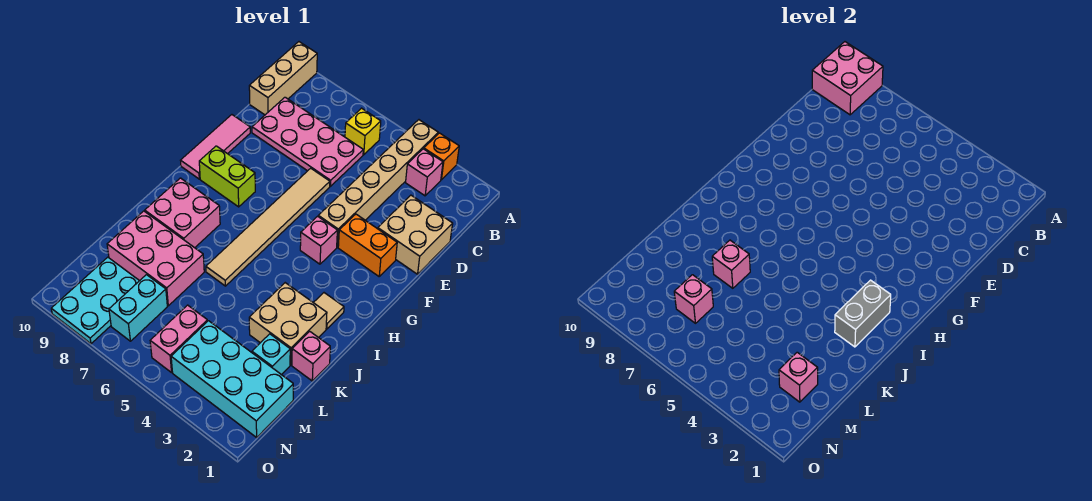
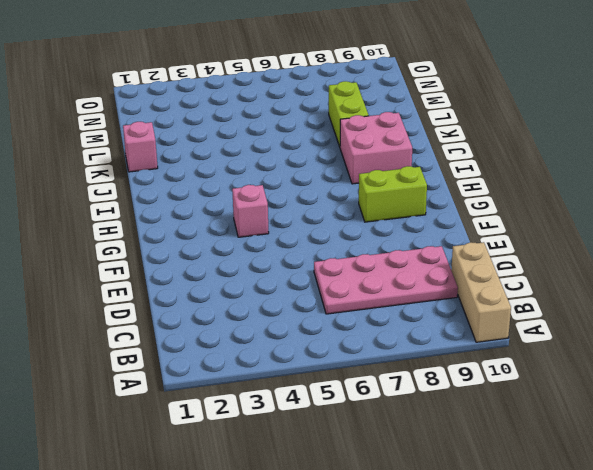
lime brick K8:L8 level 1 -> pink brick K7:L9 level 1
none -> orange brick A3 level 1
none -> tan brick A4:F4 level 1
none -> pink brick B3 level 1

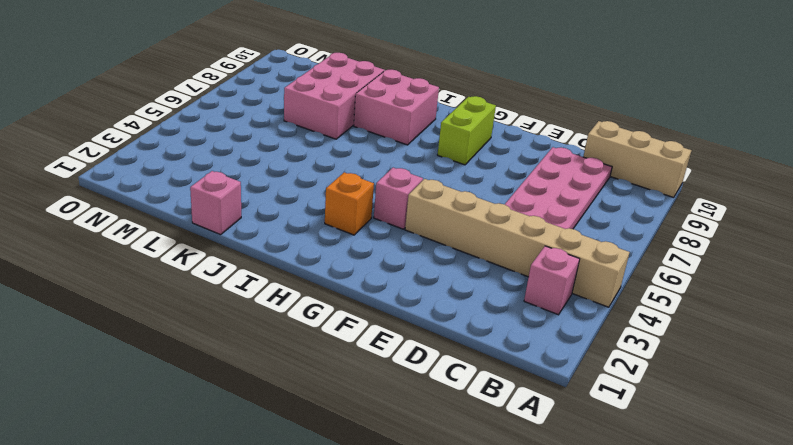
orange brick H3 level 1 -> orange brick A3 level 1
none -> yellow brick B6 level 1
none -> tan brick D1:E2 level 1
none -> tan tile E6:J6 level 1

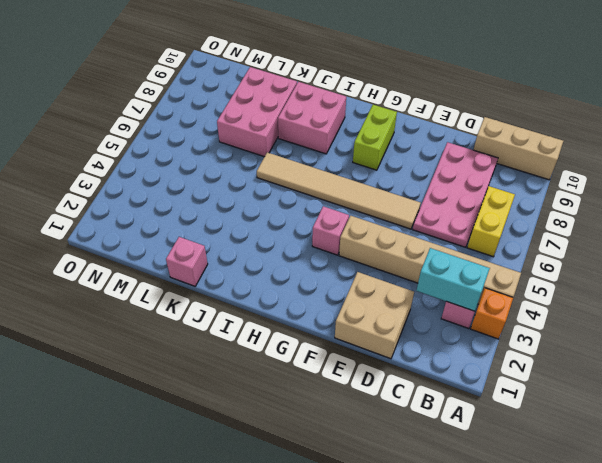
cyan brick B3:C3 level 2 -> cyan brick M7:N7 level 1
yellow brick B6:B7 level 1 -> yellow brick B6 level 1
none -> pink tile E10:G10 level 1
none -> orange brick F2:F3 level 1
none -> tan tile I2 level 1

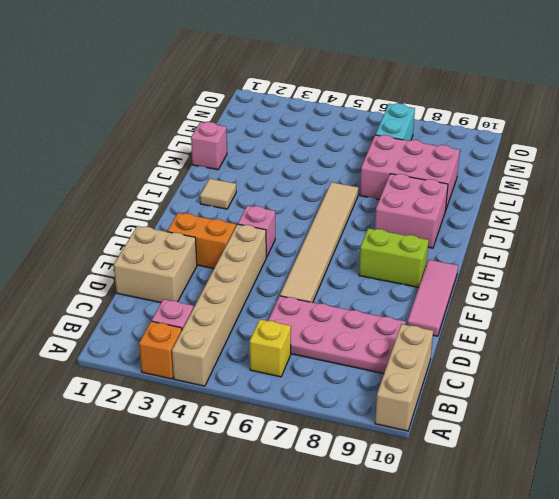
none -> tan brick J2:K3 level 1
none -> cyan brick L2 level 1
none -> cyan brick M1:N4 level 1

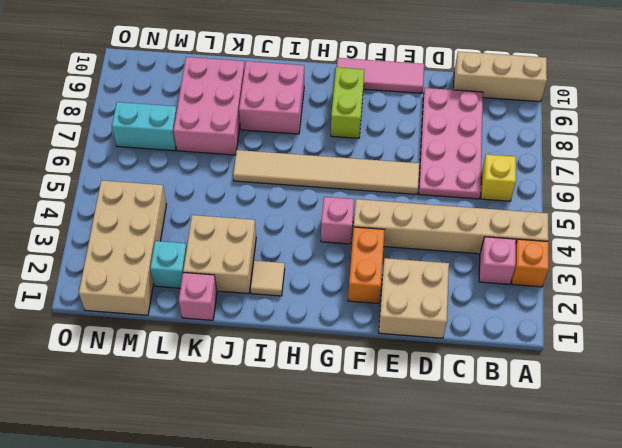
tan brick M1:N4 level 1 -> cyan brick M1:N4 level 1
none -> pink brick M5:N5 level 1
none -> cyan plate M8:O9 level 1
none -> pink brick A9:B10 level 2

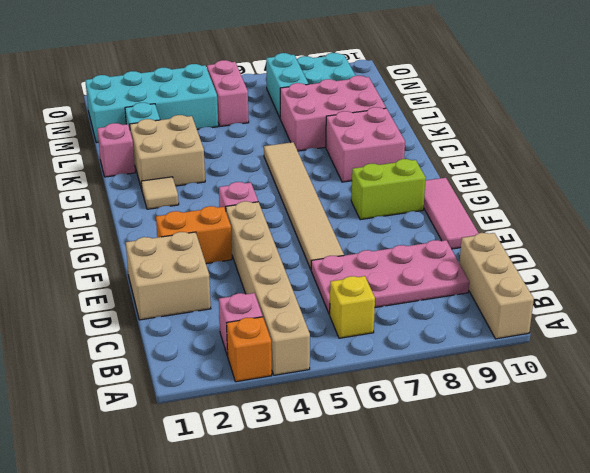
none -> pink brick A9:B10 level 2
none -> grey brick I2:J2 level 2
none -> pink brick K7 level 2

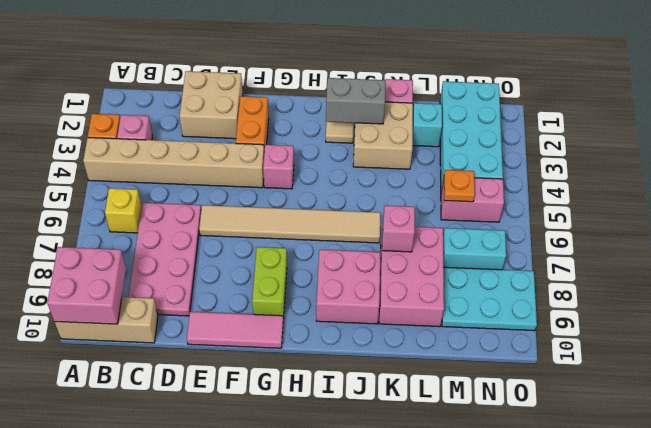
orange plate M5 level 2 -> none
none -> pink brick M2 level 2
none -> pink brick M7 level 2

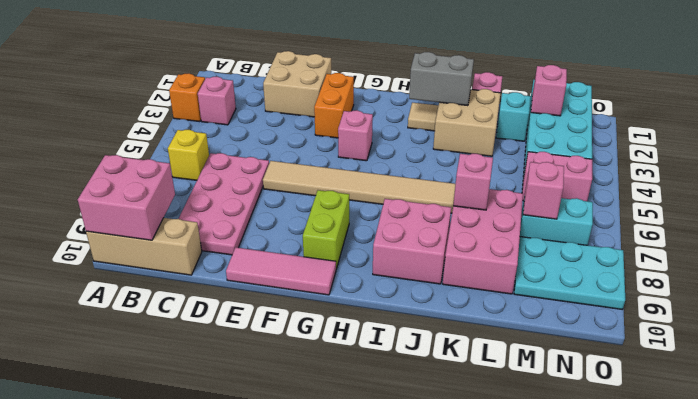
none -> tan brick A4:F4 level 1

